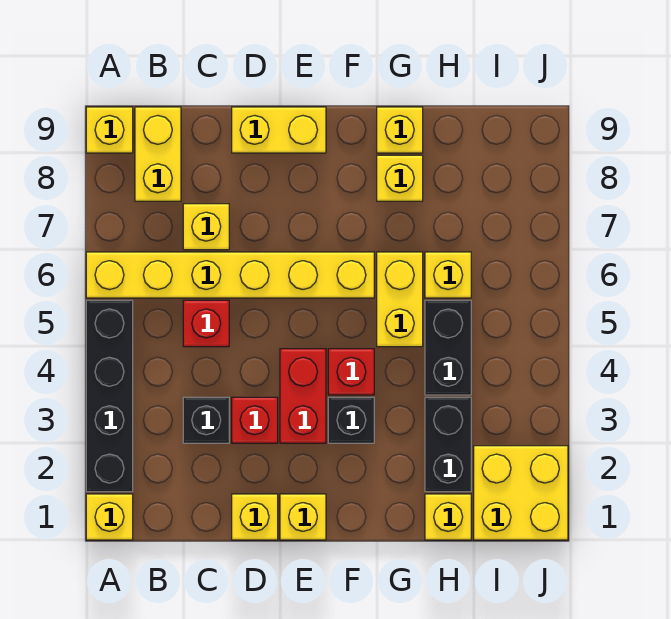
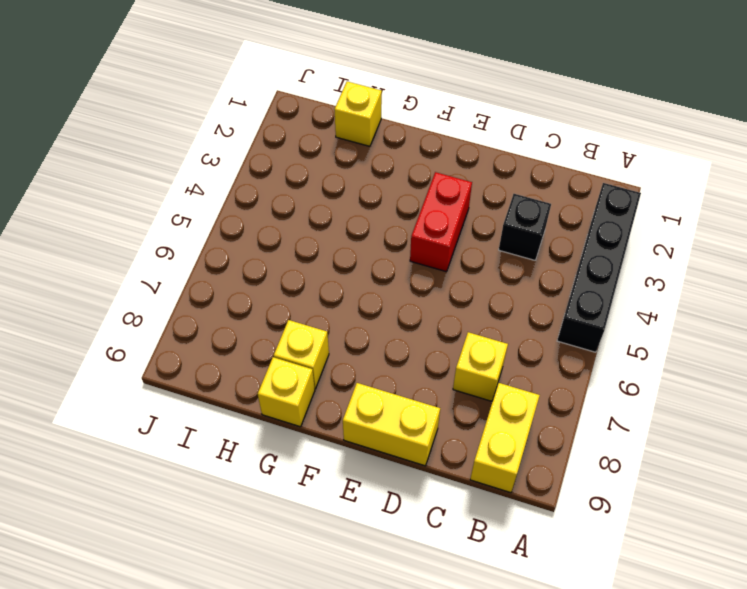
none -> yellow brick A1 level 1
none -> yellow brick A6:F6 level 1
none -> yellow brick A9 level 1

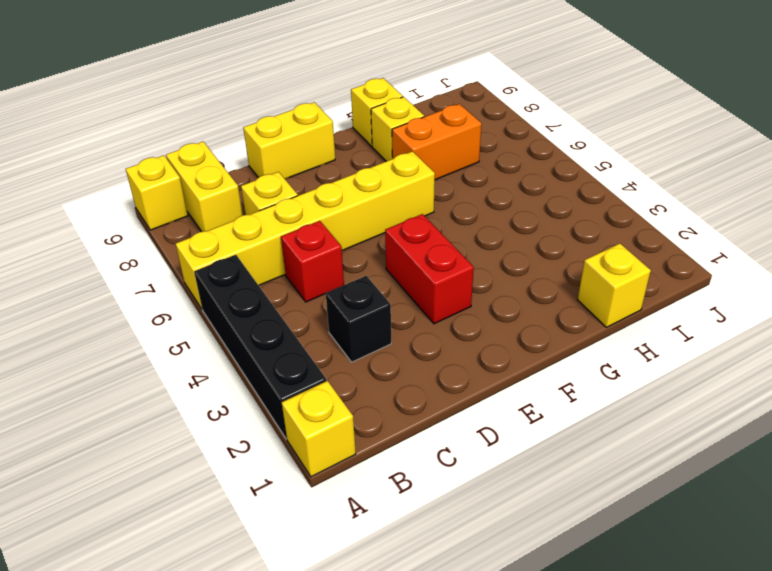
orange brick G7:H7 level 1 -> none
none -> yellow brick D1 level 1
none -> red brick D3 level 1
none -> yellow brick E1 level 1

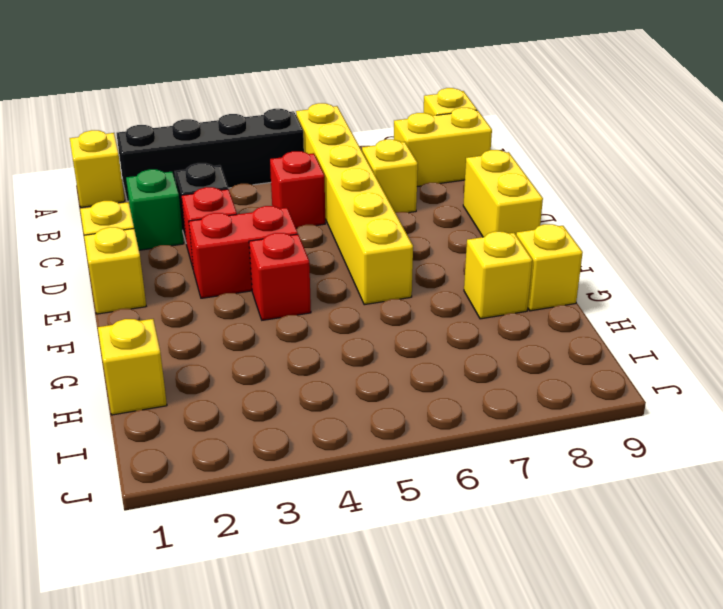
green brick C2 level 1 -> none
none -> black brick F3 level 1
none -> yellow brick G5:G6 level 1
none -> black brick H2:H3 level 1

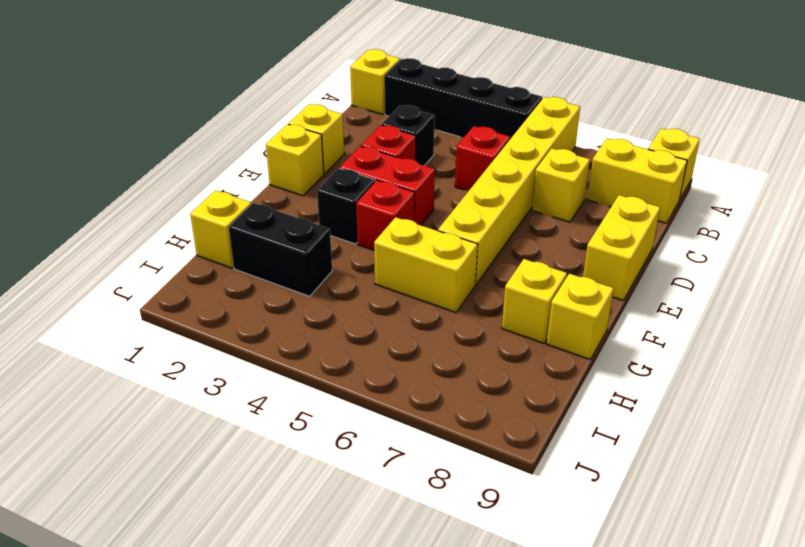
none -> black brick H4:H5 level 1
none -> yellow brick H6 level 1
none -> yellow brick I1:J2 level 1

